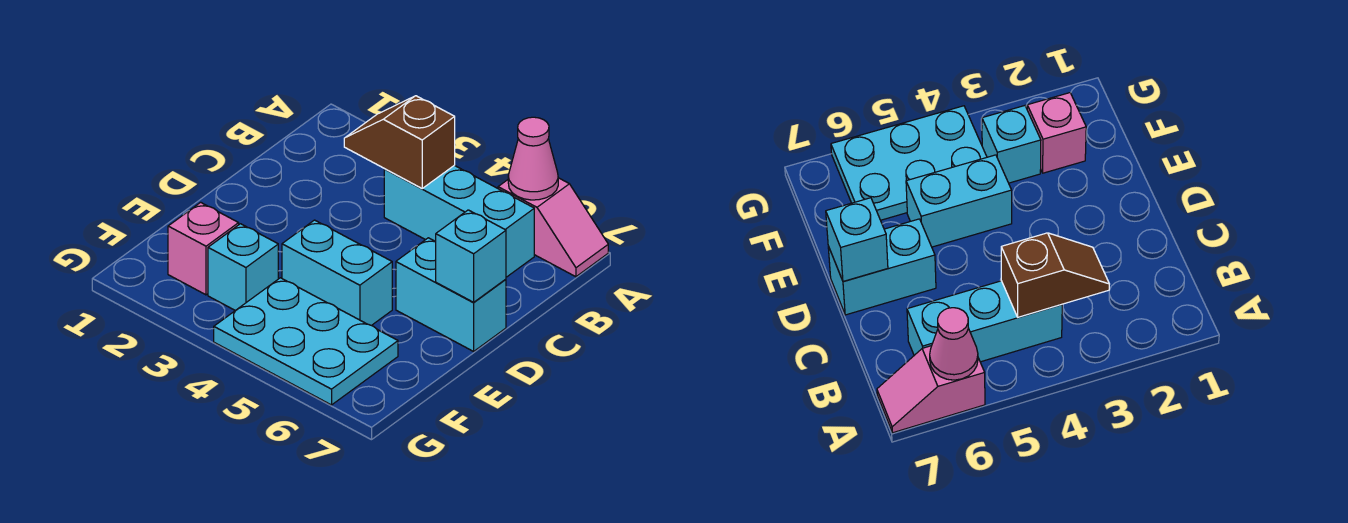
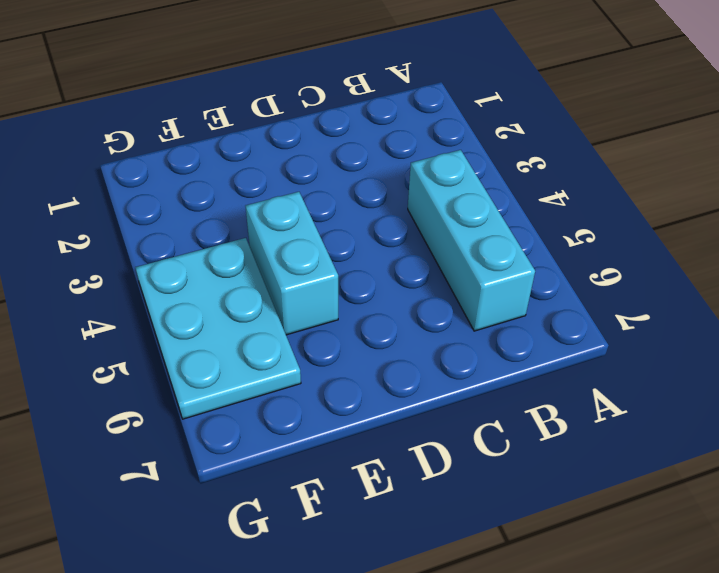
none -> pink slope A6:A7 level 1 top 6
none -> cyan brick D6:D7 level 1

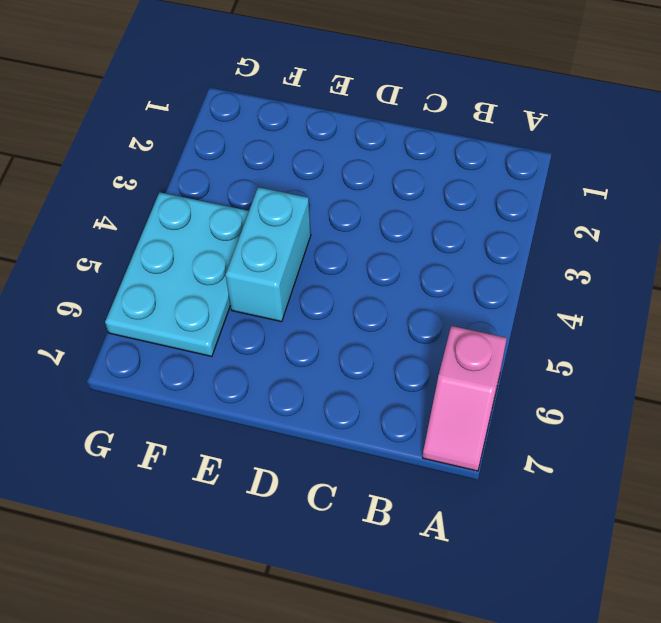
none -> cyan brick B4:B6 level 1
none -> cyan brick D6:D7 level 1

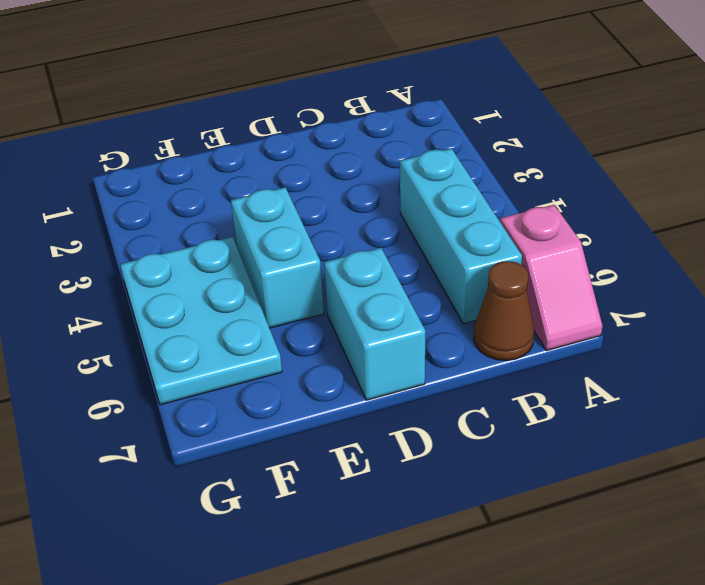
brown cone B7 level 1 -> none
none -> pink brick F2 level 1
none -> cyan brick F3 level 1

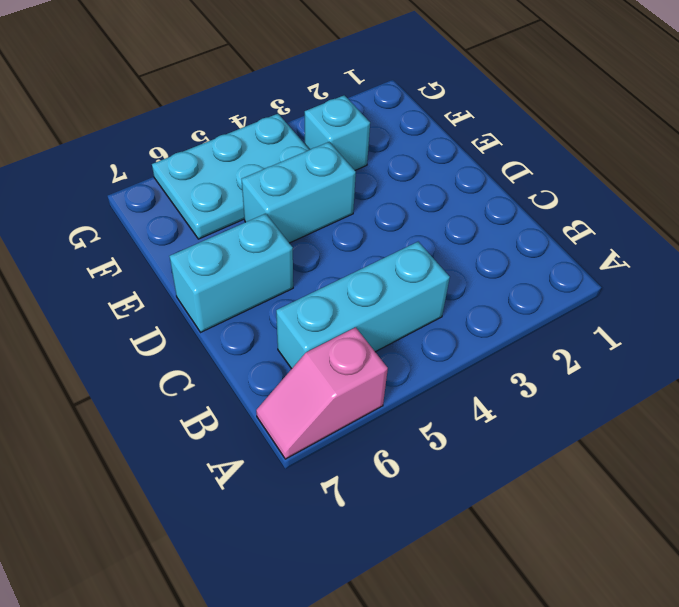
none -> pink brick F2 level 1
none -> pink cone A6 level 2

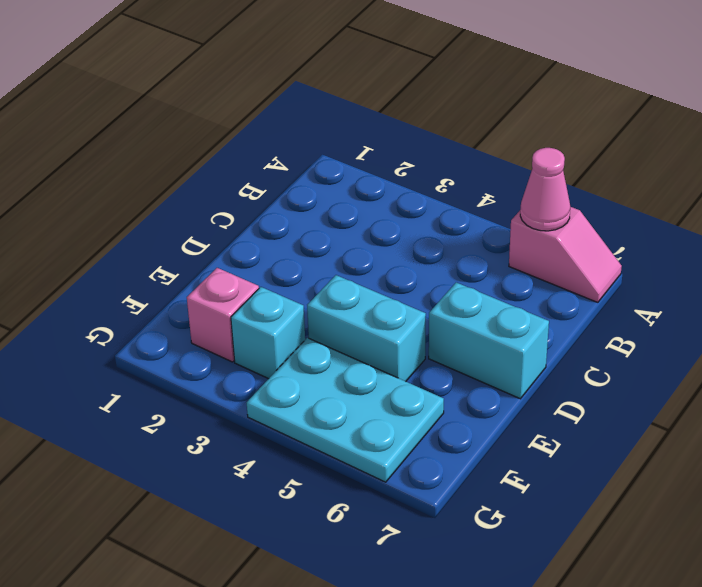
none -> cyan brick B4:B6 level 1
none -> brown slope B3:B4 level 2 top 4

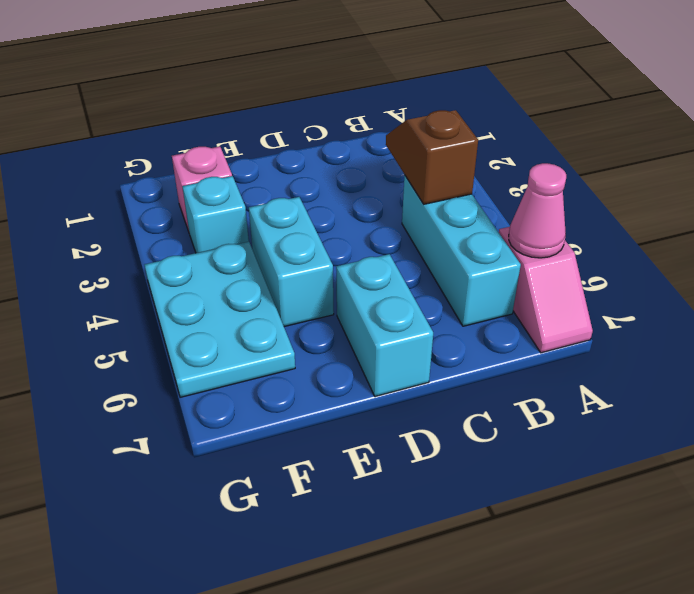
none -> cyan brick D7 level 2

